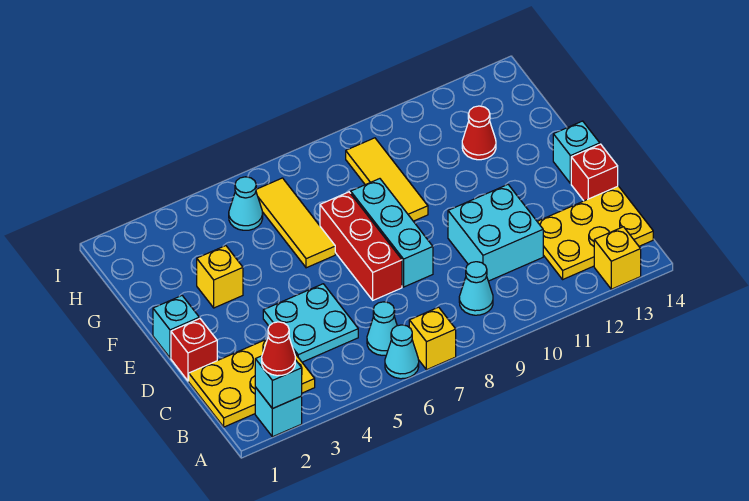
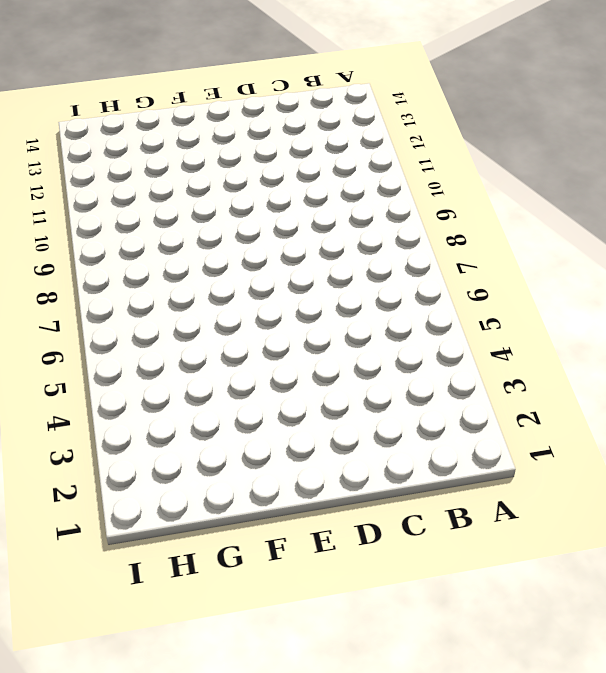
none -> cyan brick A2 level 1
none -> cyan cone A6 level 1
none -> yellow brick A7 level 1

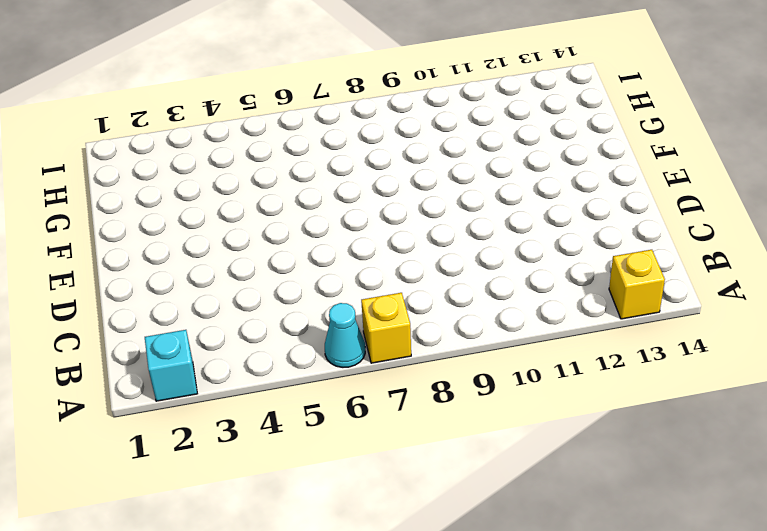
none -> yellow plate B1:C3 level 1
none -> cyan cone B6 level 1
none -> cyan cone B9 level 1

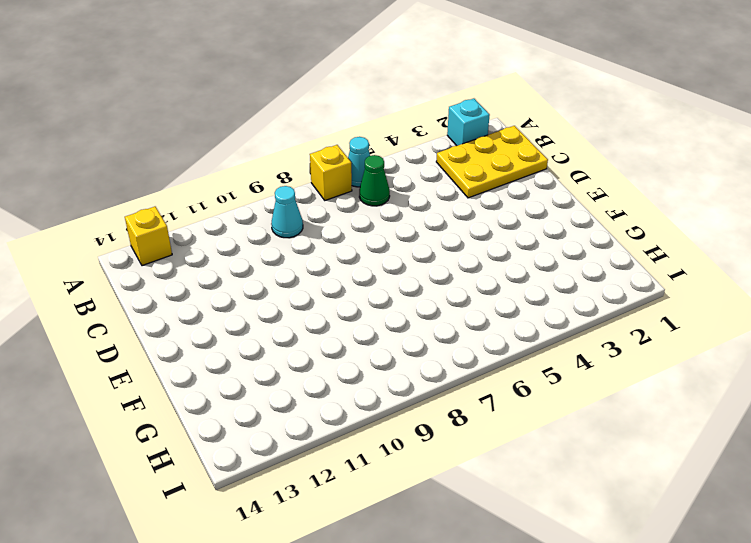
green cone B6 level 1 -> cyan cone B6 level 1
none -> yellow plate B12:C14 level 1
none -> cyan plate C4:D5 level 1
none -> cyan brick C10:D11 level 1

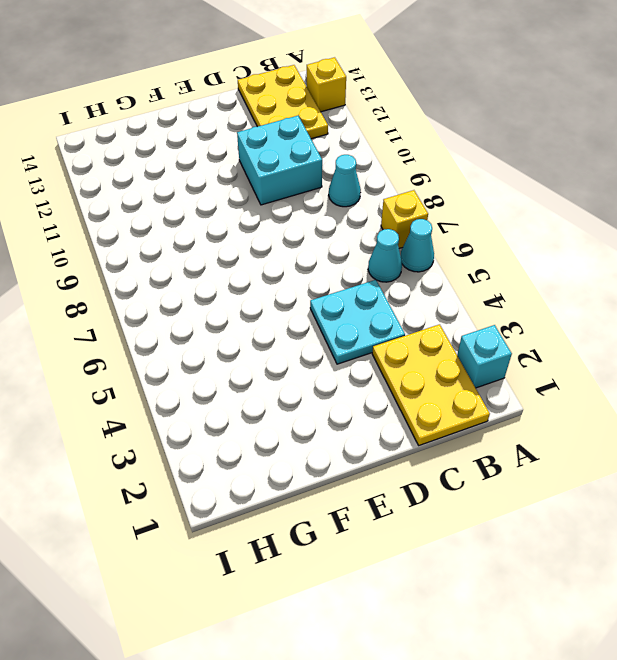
none -> red brick D1 level 1
none -> red brick D7:F7 level 1
none -> cyan brick D8:F8 level 1

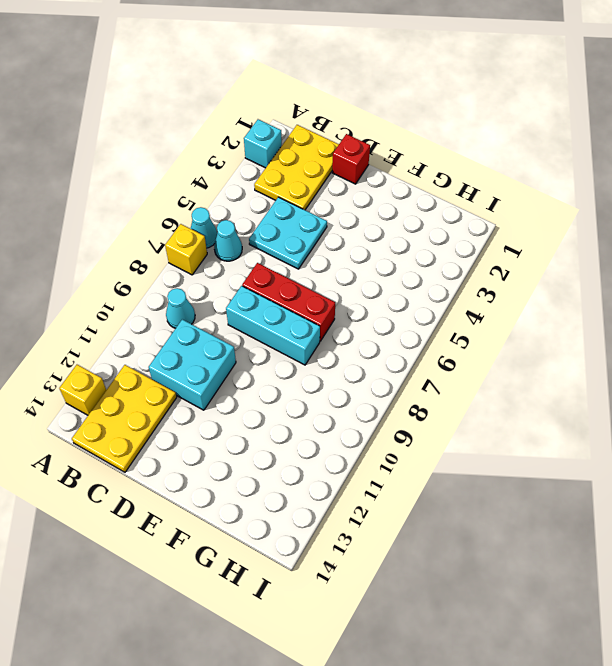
none -> red brick D14 level 1
none -> cyan brick E1 level 1
none -> cyan brick E14 level 1

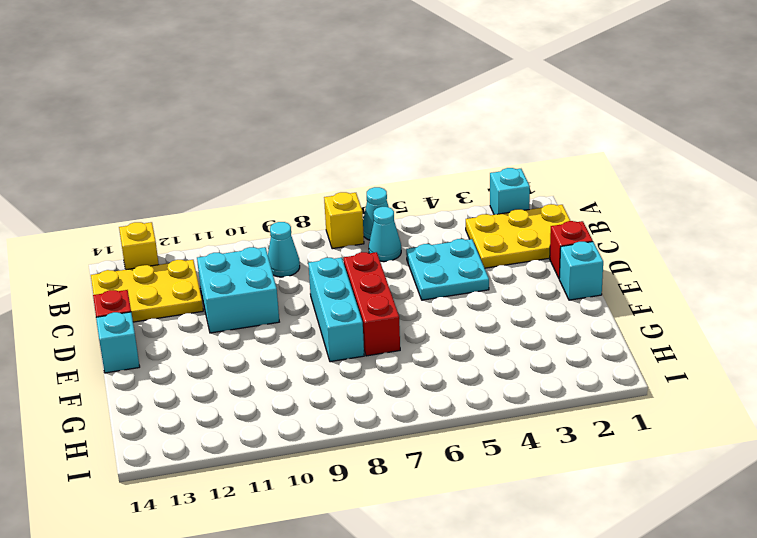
none -> yellow brick F3 level 1
none -> yellow tile F6:H6 level 1
none -> yellow tile F9:H9 level 1

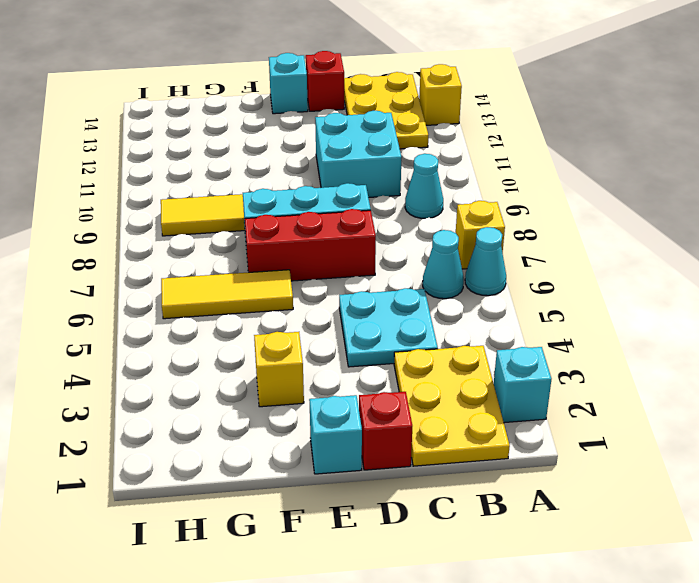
none -> red cone G12 level 1
none -> cyan cone H5 level 1
none -> cyan brick A2 level 2

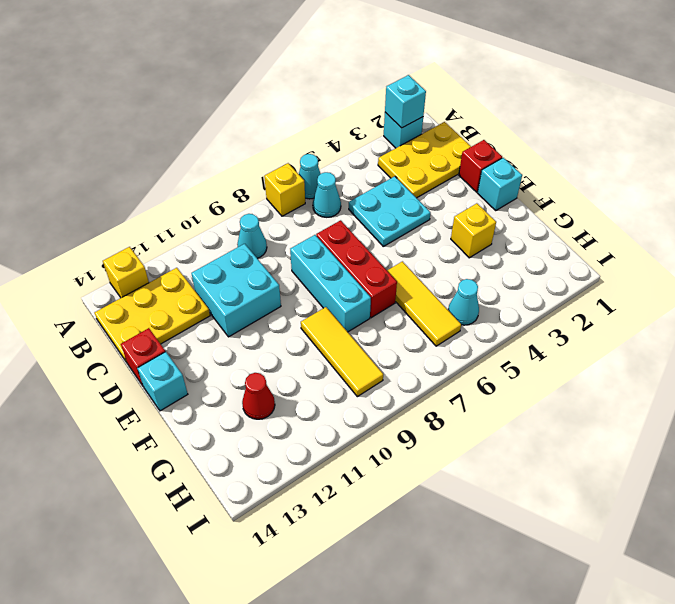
none -> red cone A2 level 3

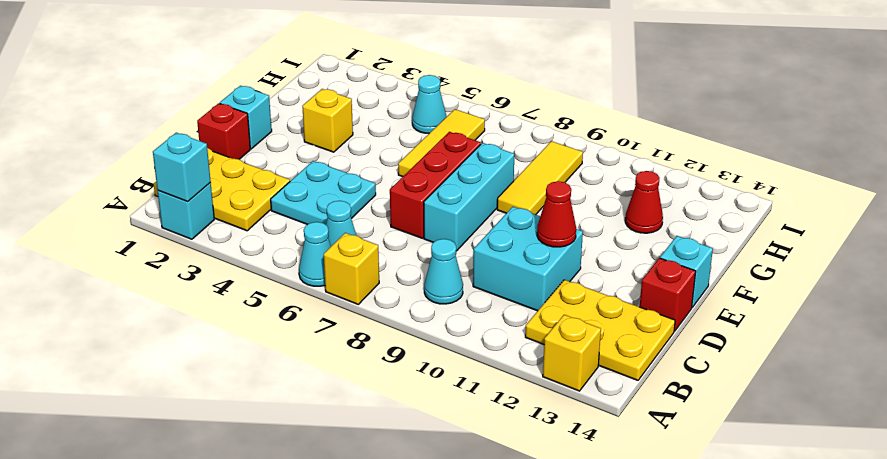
red cone D11 level 2 -> red cone A2 level 3

